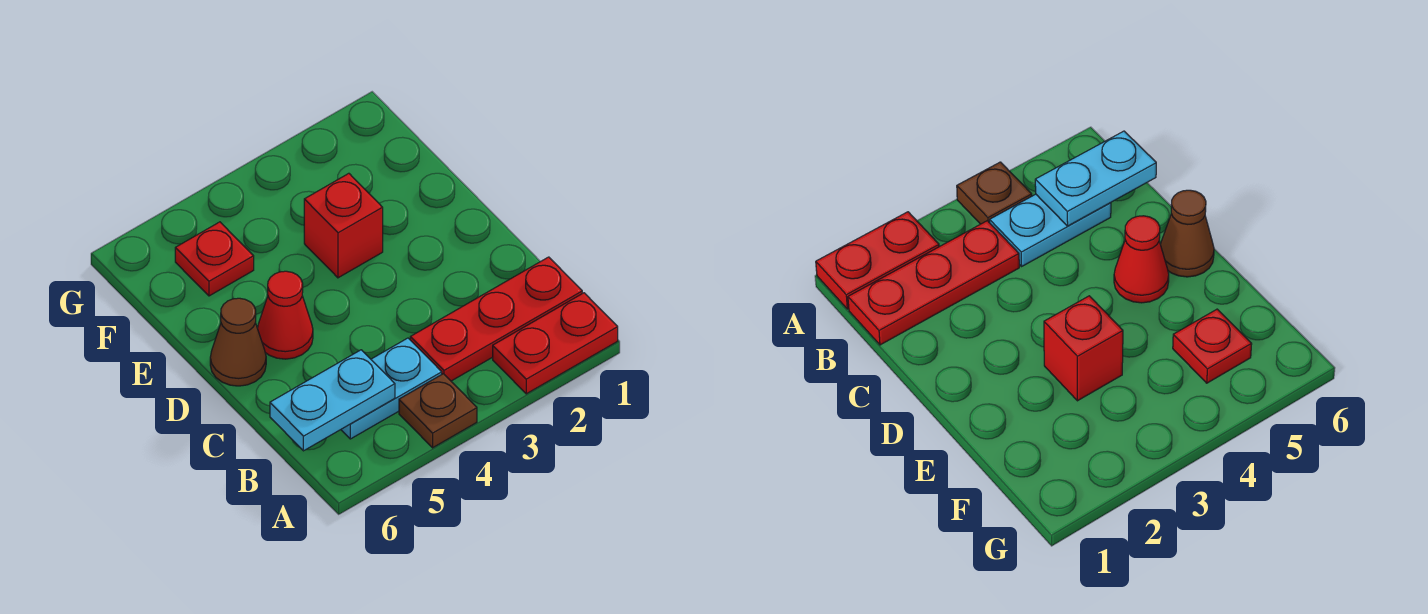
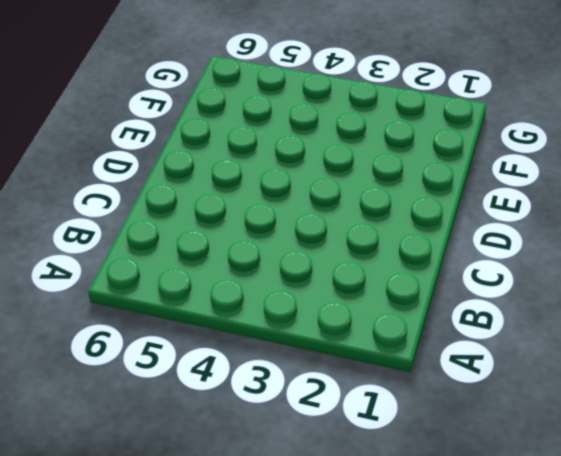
none -> red plate A1:A2 level 1
none -> brown plate A4 level 1

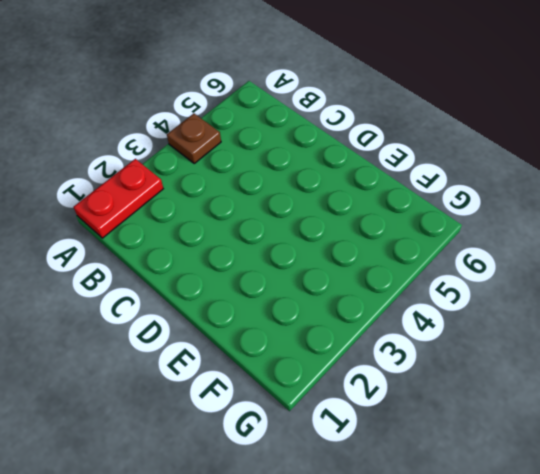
none -> red plate B1:B3 level 1
none -> cyan plate B4:B5 level 1

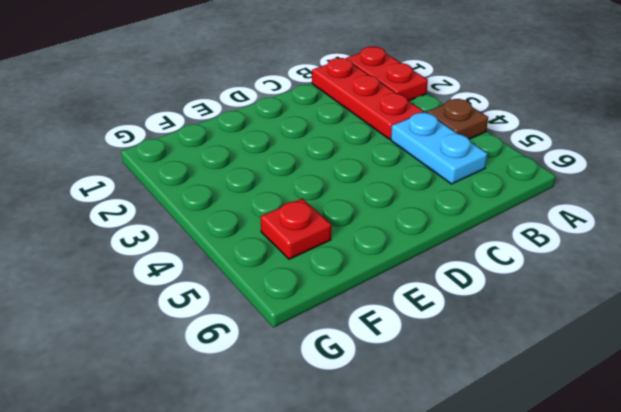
none -> red cone D5 level 1
none -> brown cone D6 level 1

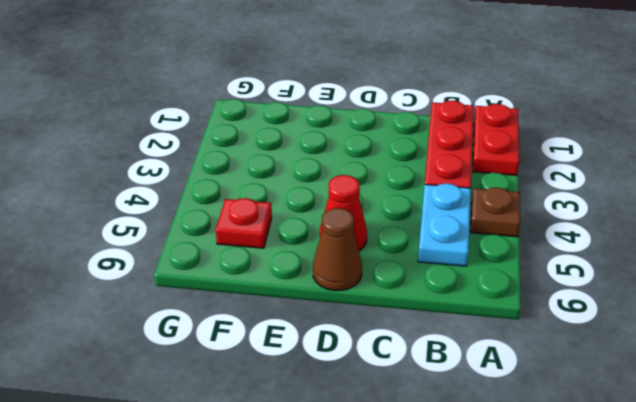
none -> red brick E3 level 1
none -> cyan plate B5:B6 level 2

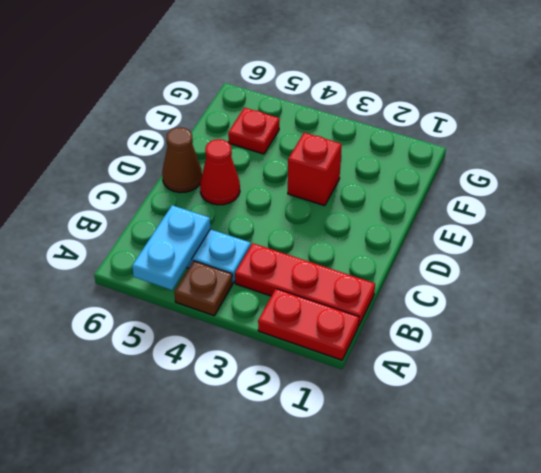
cyan plate A5:B5 level 2 -> cyan plate B5:B6 level 2

